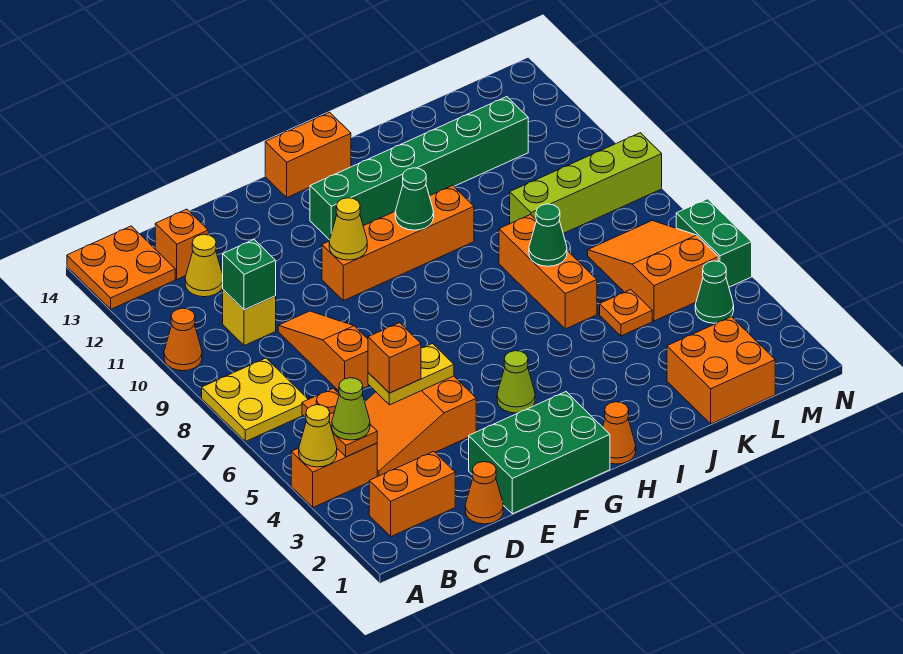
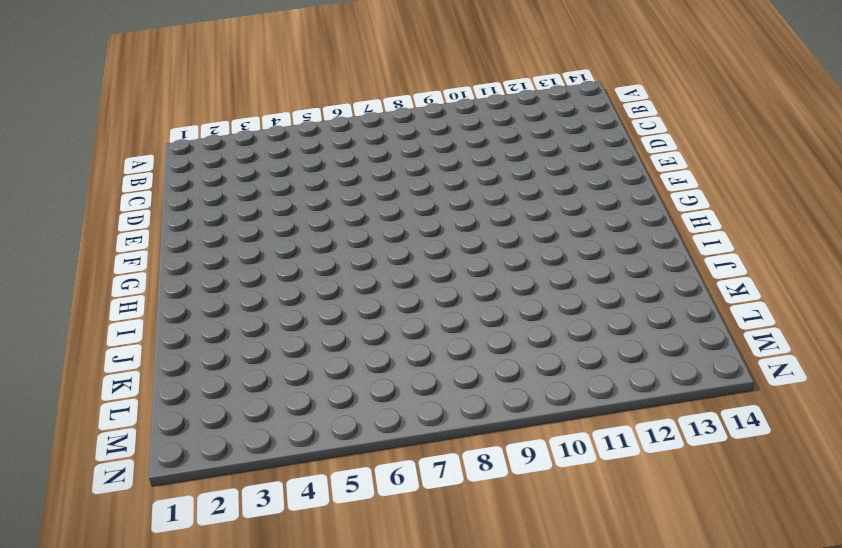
none -> orange brick A4:B4 level 1
none -> yellow plate A7:B8 level 1
none -> orange cone A10 level 1
none -> orange plate A13:B14 level 1

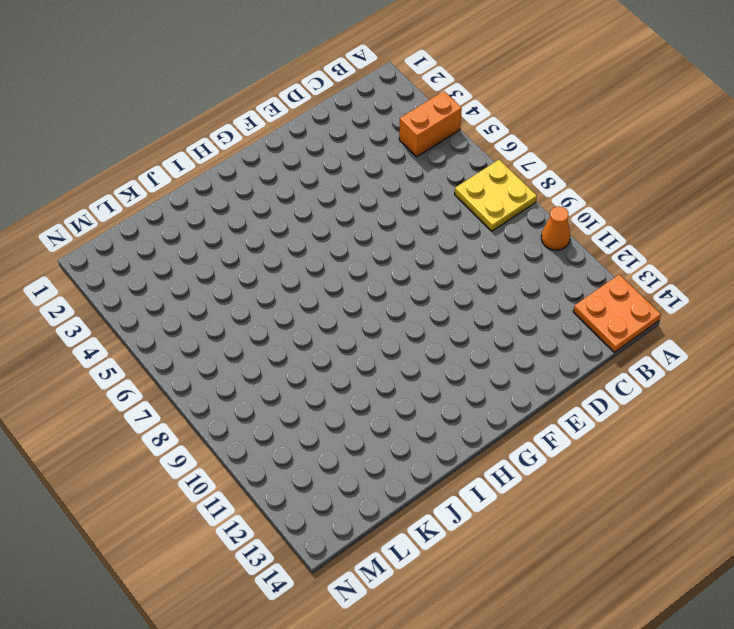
none -> orange brick B2:C2 level 1
none -> orange slope C4:E5 level 1 top E
none -> yellow brick C10 level 1
none -> yellow cone C12 level 1

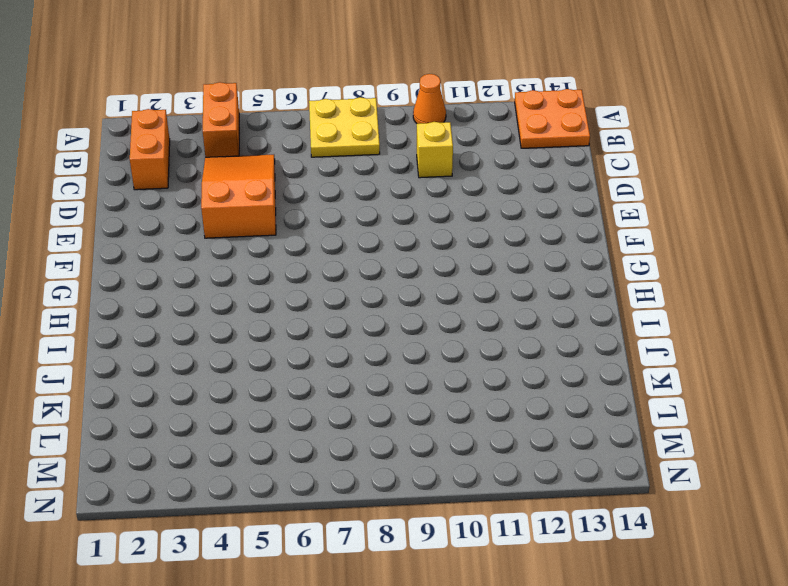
none -> yellow cone C12 level 1
none -> orange brick C13 level 1
none -> orange cone D1 level 1
none -> orange slope D7:D9 level 1 top 7

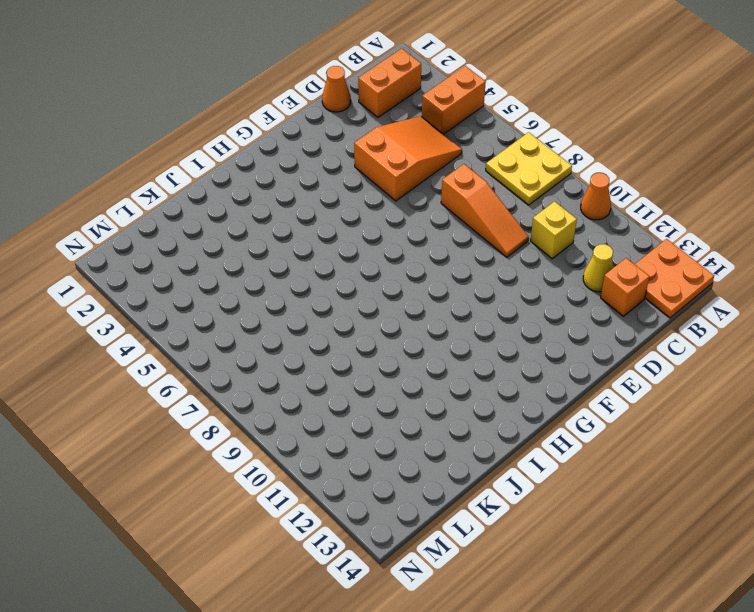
none -> green brick E1:G2 level 1
none -> orange brick F10:I10 level 1
none -> lime cone G4 level 1
none -> green brick G12:L12 level 1

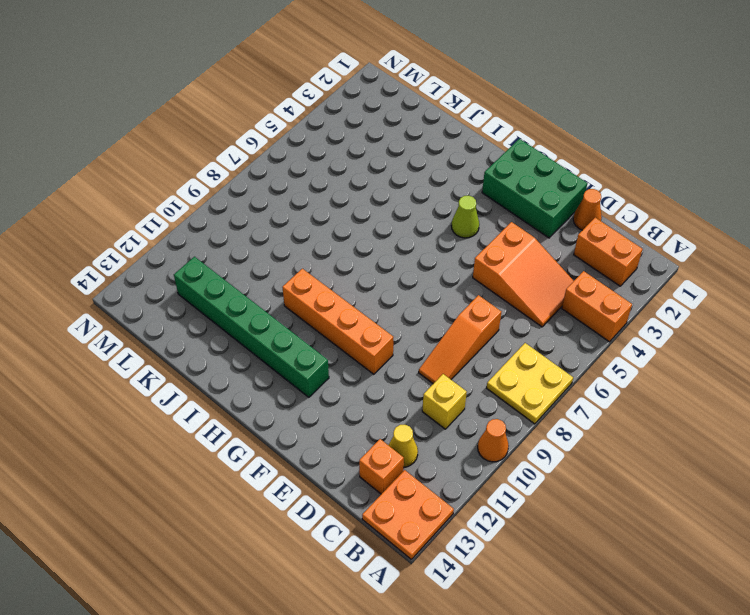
none -> orange brick G14:H14 level 1
none -> orange cone H1 level 1
none -> orange brick J6:J8 level 1
none -> orange brick K1:L2 level 1

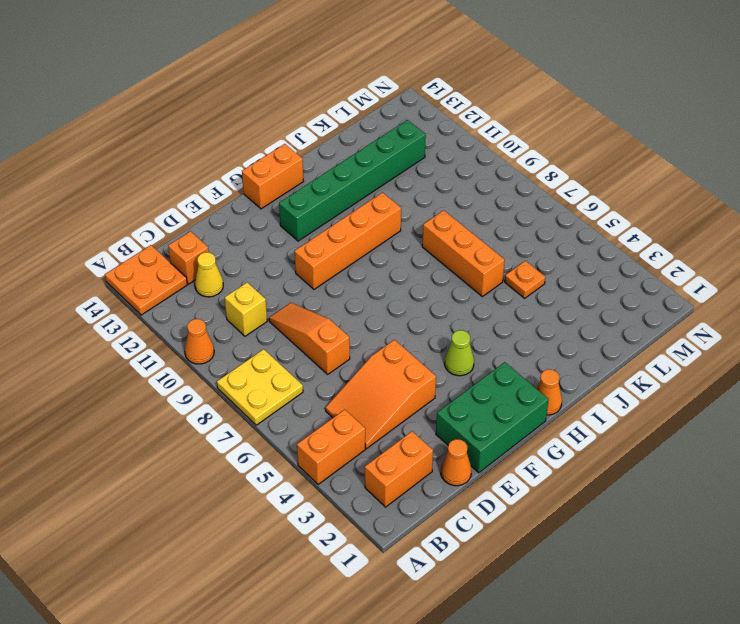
none -> orange brick K1:L2 level 1
none -> lime brick K9:N9 level 1
none -> orange slope L5:M7 level 1 top 5
none -> green cone M4 level 1

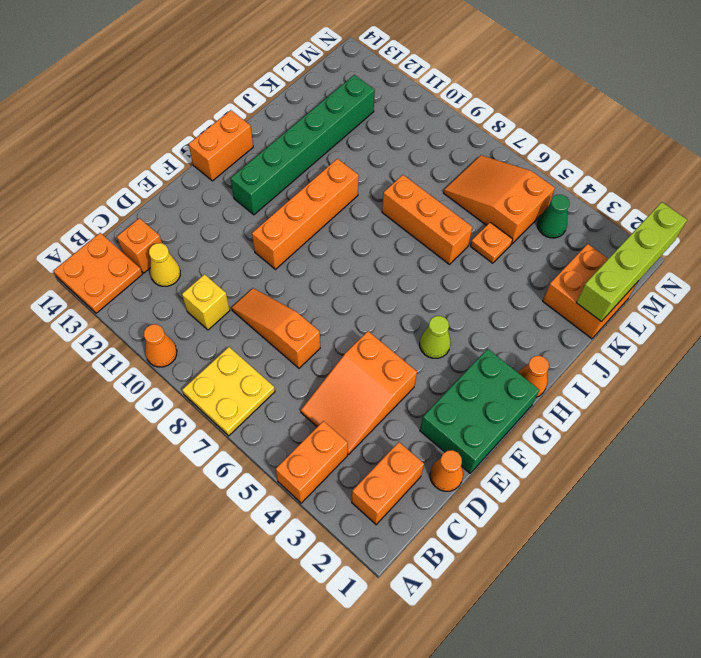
lime brick K1:N1 level 2 -> lime brick K9:N9 level 1
none -> green brick N5:N6 level 1
none -> yellow cone A4 level 2
none -> orange plate B4:B5 level 2
none -> green brick C10 level 2

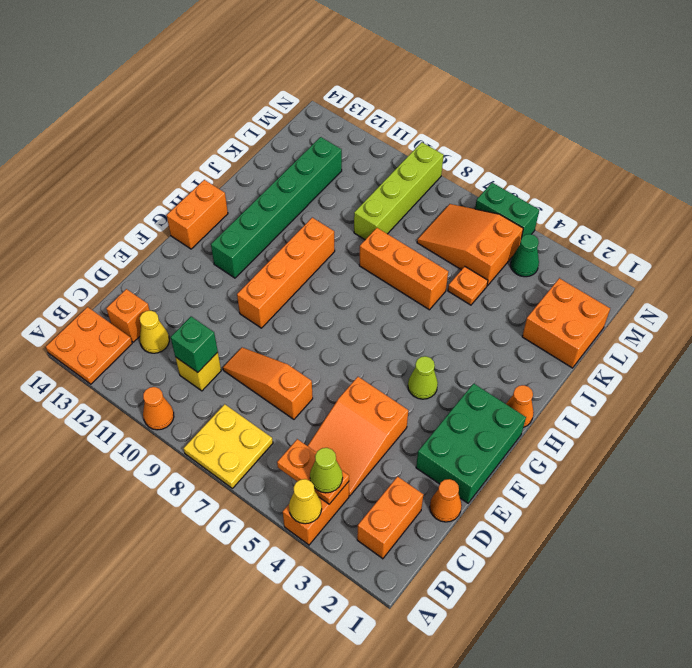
none -> yellow plate D5:E5 level 2
none -> yellow cone F10 level 2
none -> green cone H10 level 2
none -> green cone J7 level 2

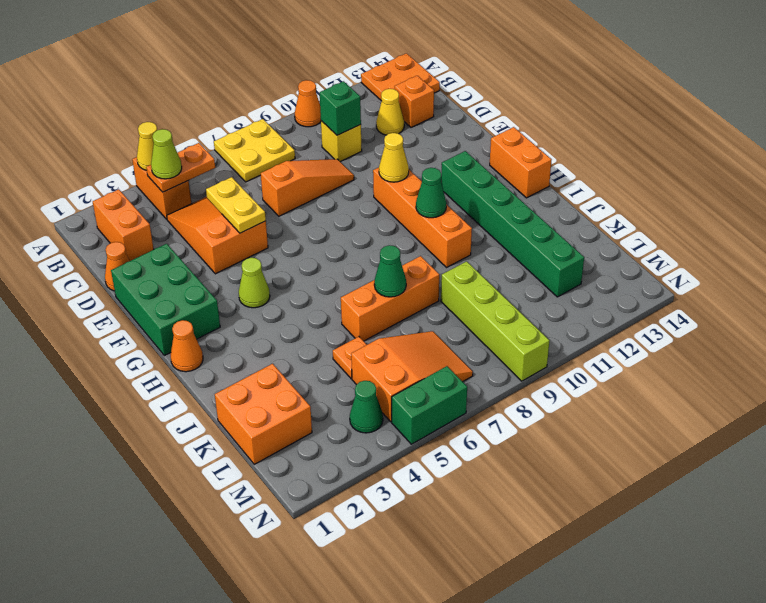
none -> orange brick D5 level 3

